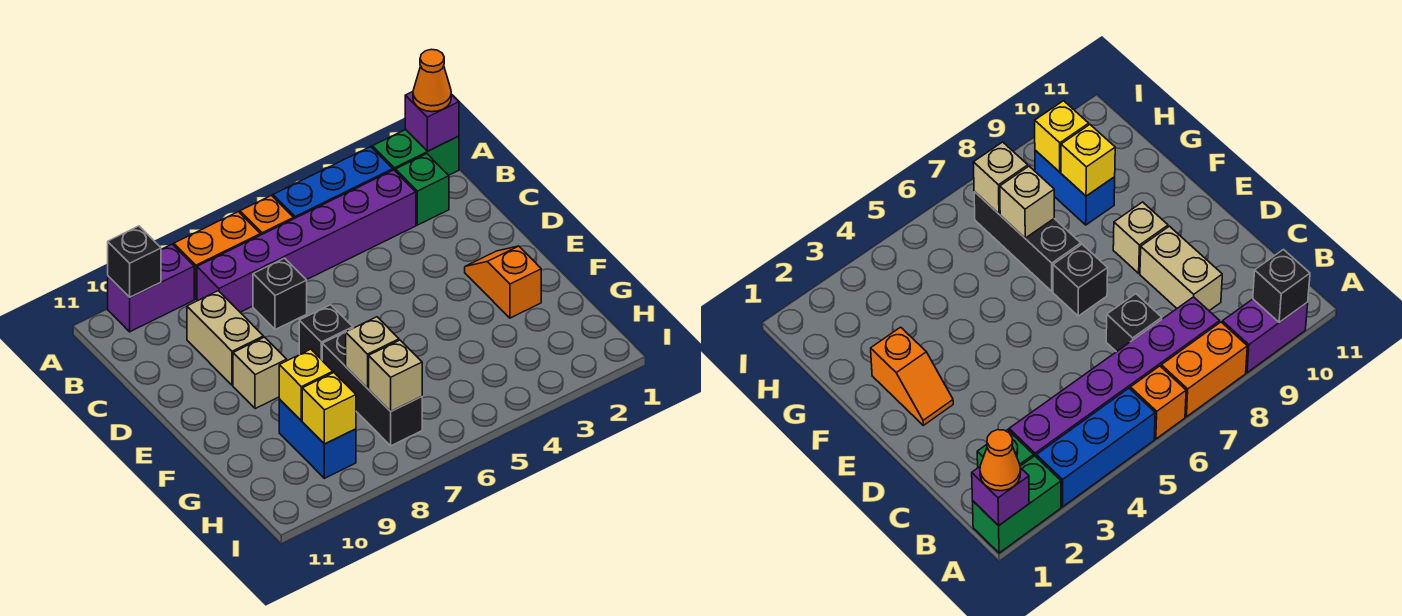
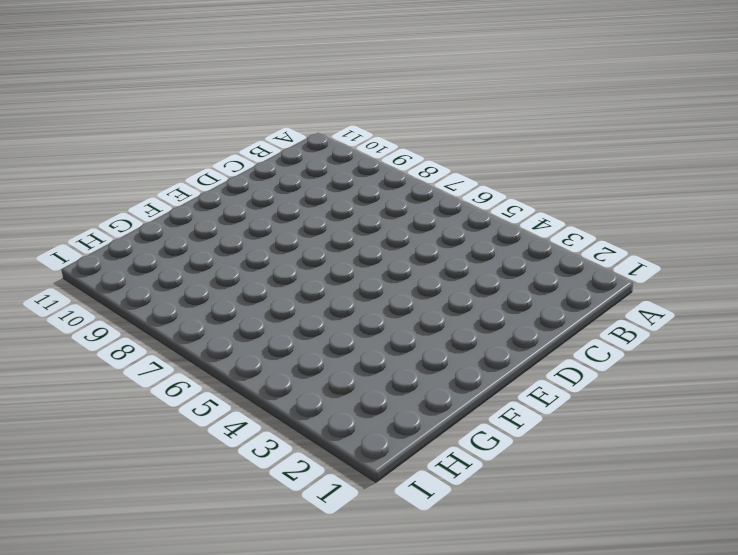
none -> green brick A1:A2 level 1
none -> blue brick A3:A5 level 1
none -> orange brick A6 level 1

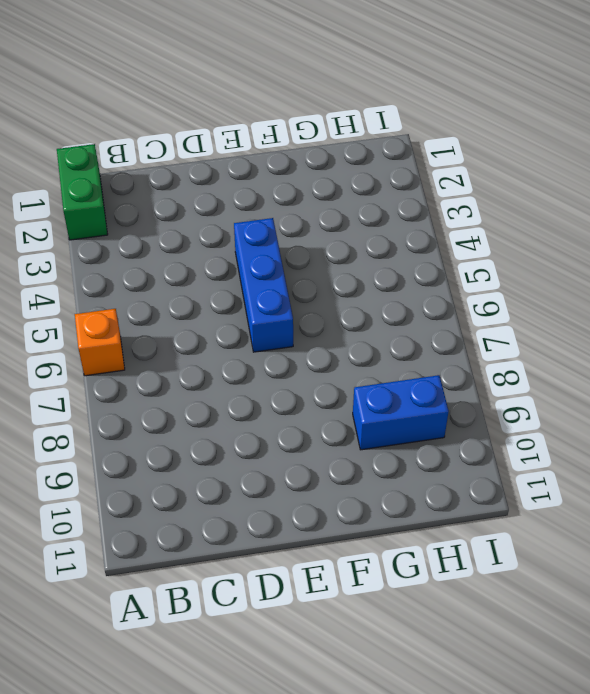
blue brick E4:E6 level 1 -> blue brick A3:A5 level 1
none -> orange brick A7:A8 level 1
none -> purple brick A9:A10 level 1
none -> green brick B2 level 1

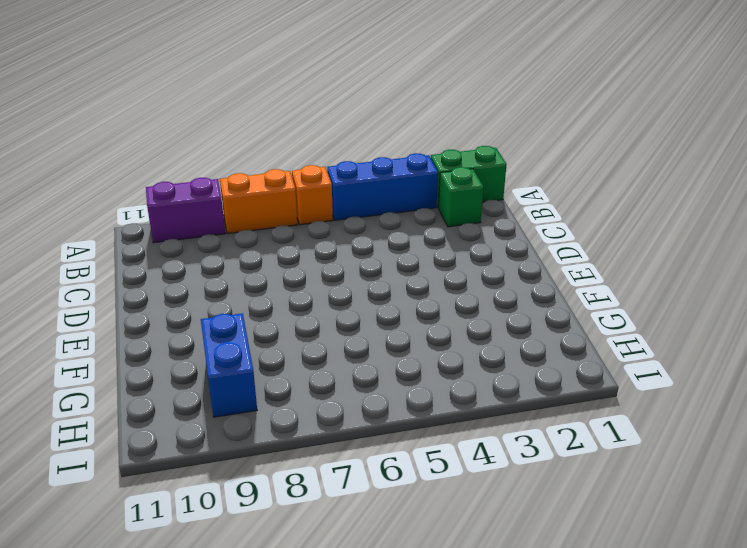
none -> purple brick B3:B8 level 1
none -> black brick C7 level 1
none -> tan brick C9:D9 level 1

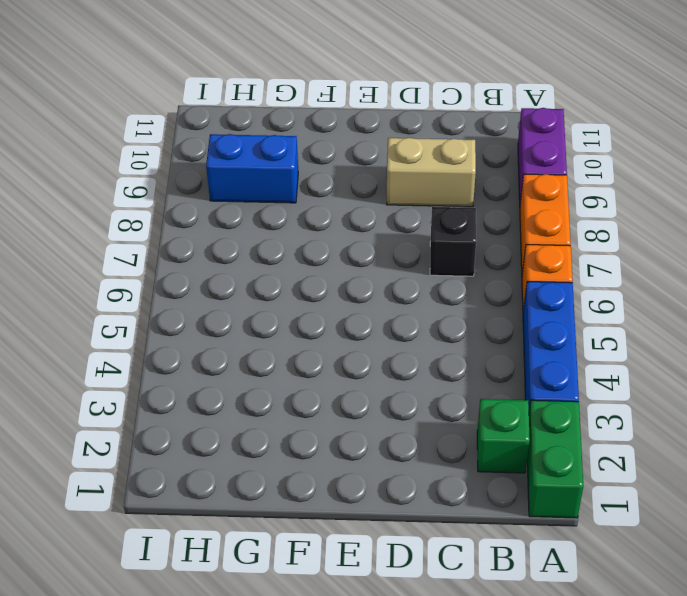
none -> purple brick B3:B8 level 1
none -> orange slope E2:F2 level 1 top F
none -> black brick E7 level 1

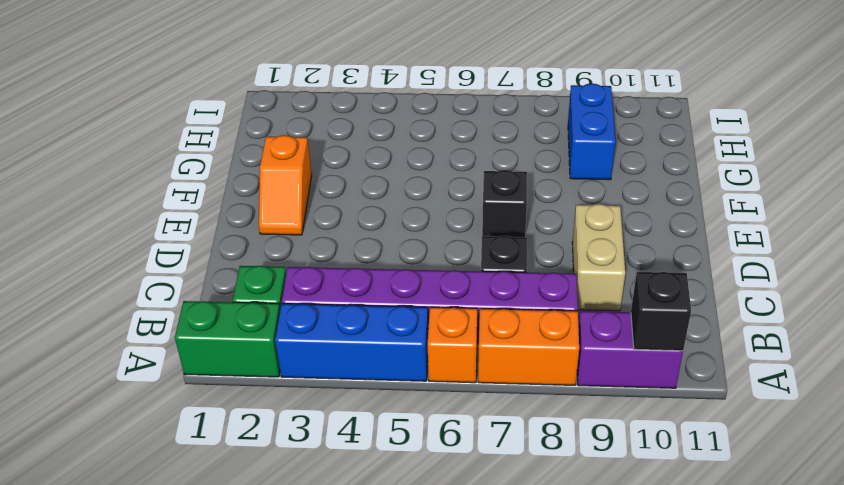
none -> tan brick E9 level 1
none -> black brick F7:H7 level 1
none -> purple brick A1 level 2

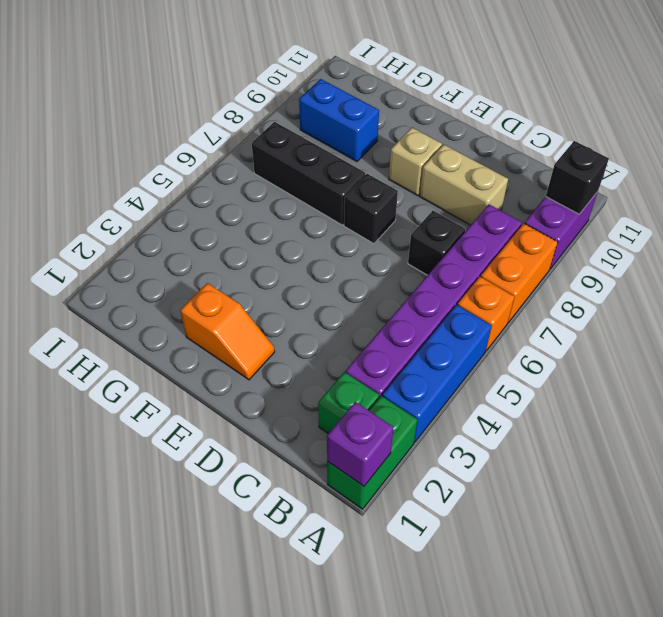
none -> tan brick G7 level 2
none -> yellow brick G9 level 2
none -> tan brick H7 level 2

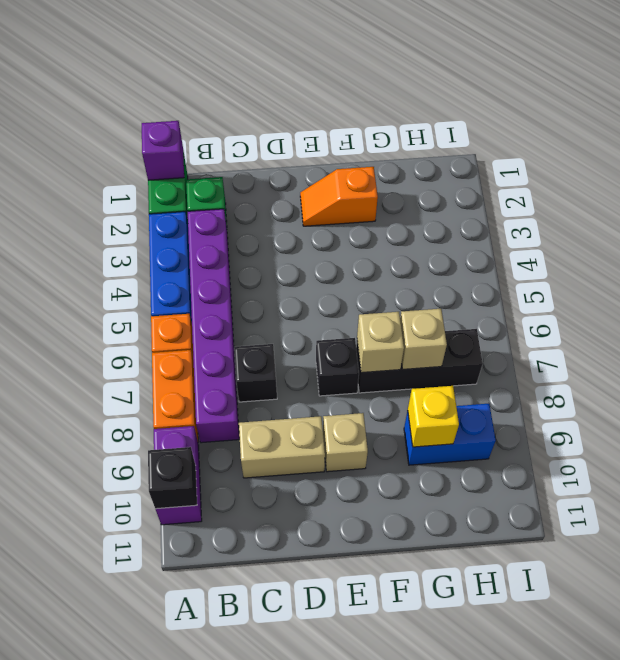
tan brick F7 level 2 -> tan brick H7 level 2
none -> yellow brick H9 level 2
none -> orange cone A1 level 3

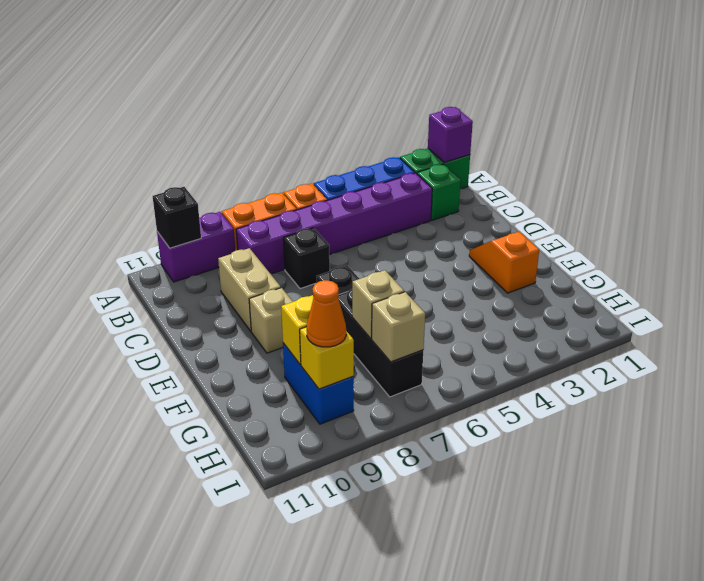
orange cone H9 level 3 -> orange cone A1 level 3

